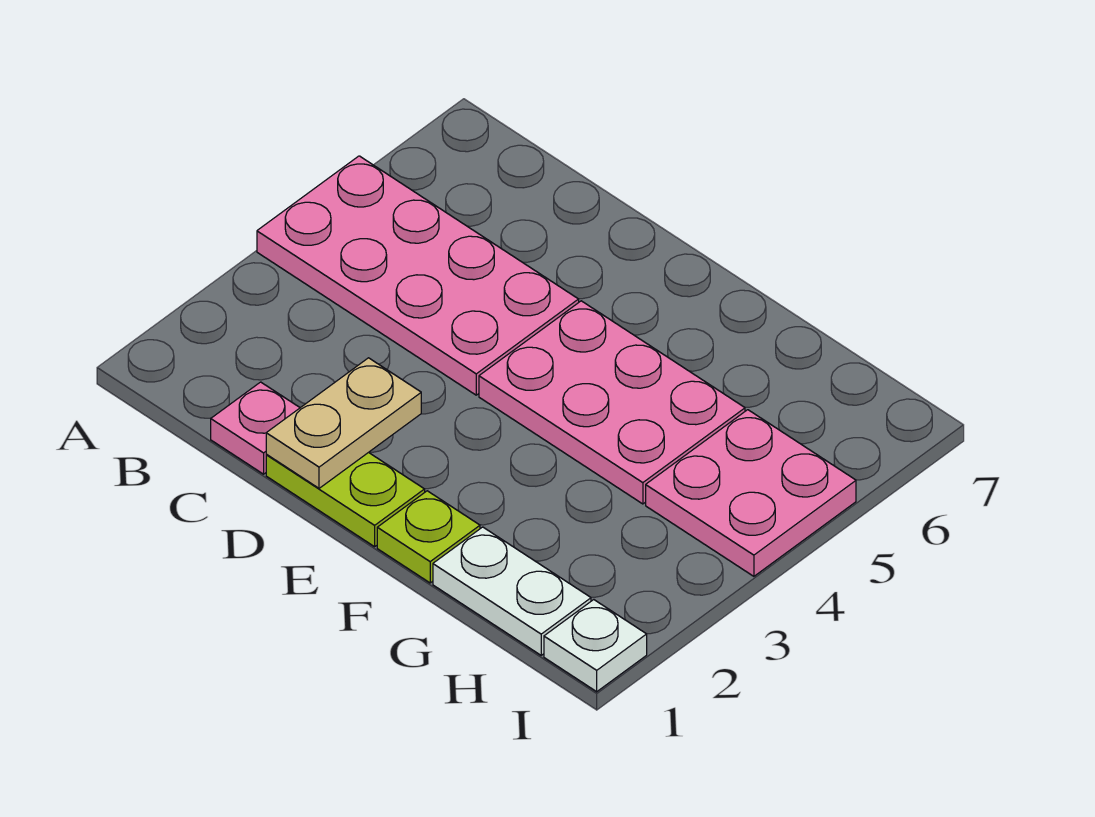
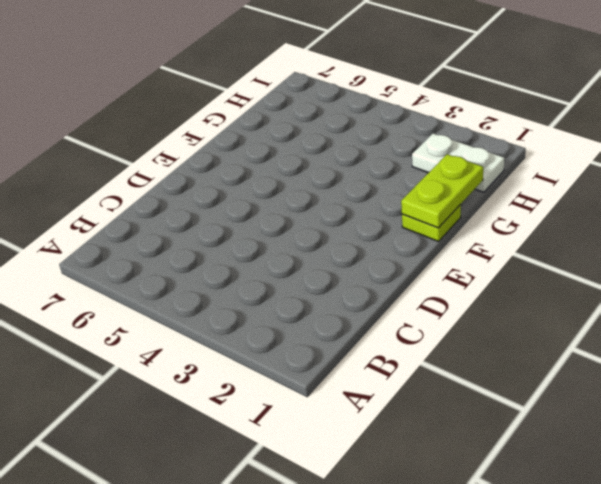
lime plate F1:G1 level 2 -> lime plate D1:E1 level 1
white plate H1:H2 level 1 -> white plate G1:H1 level 1
none -> pink plate A4:D5 level 1
none -> pink plate C1 level 1

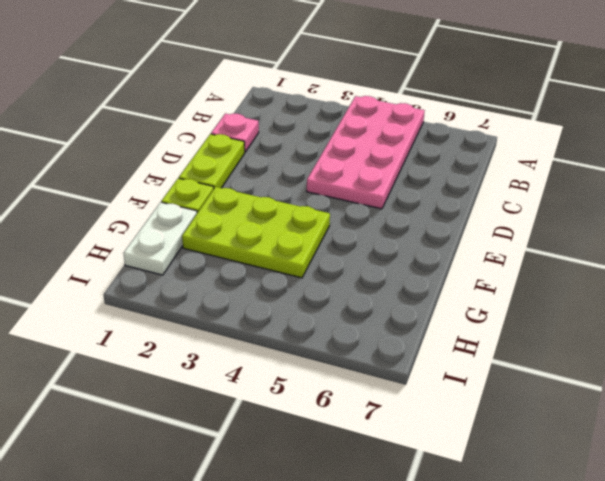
lime plate F2:G4 level 1 -> pink plate E4:G5 level 1
none -> pink plate H4:I5 level 1
none -> white plate I1 level 1

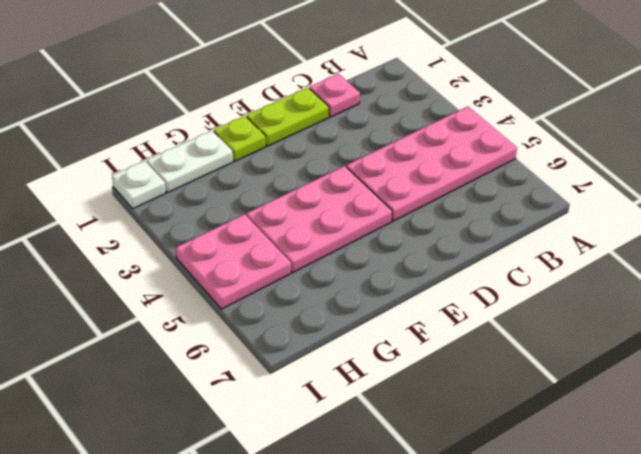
none -> tan plate D1:D2 level 2

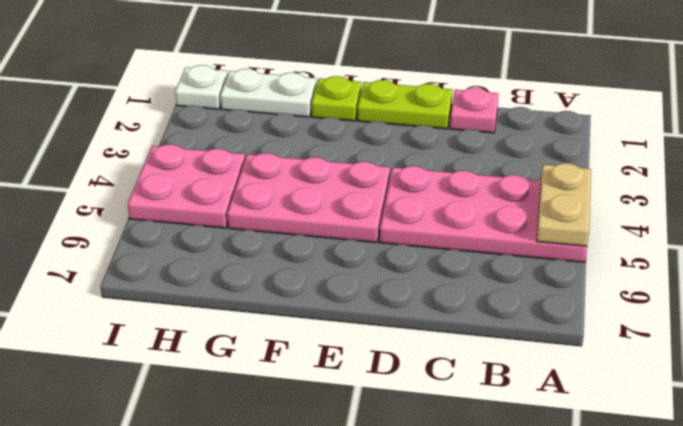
tan plate A4:A5 level 2 -> tan plate D1:D2 level 2

